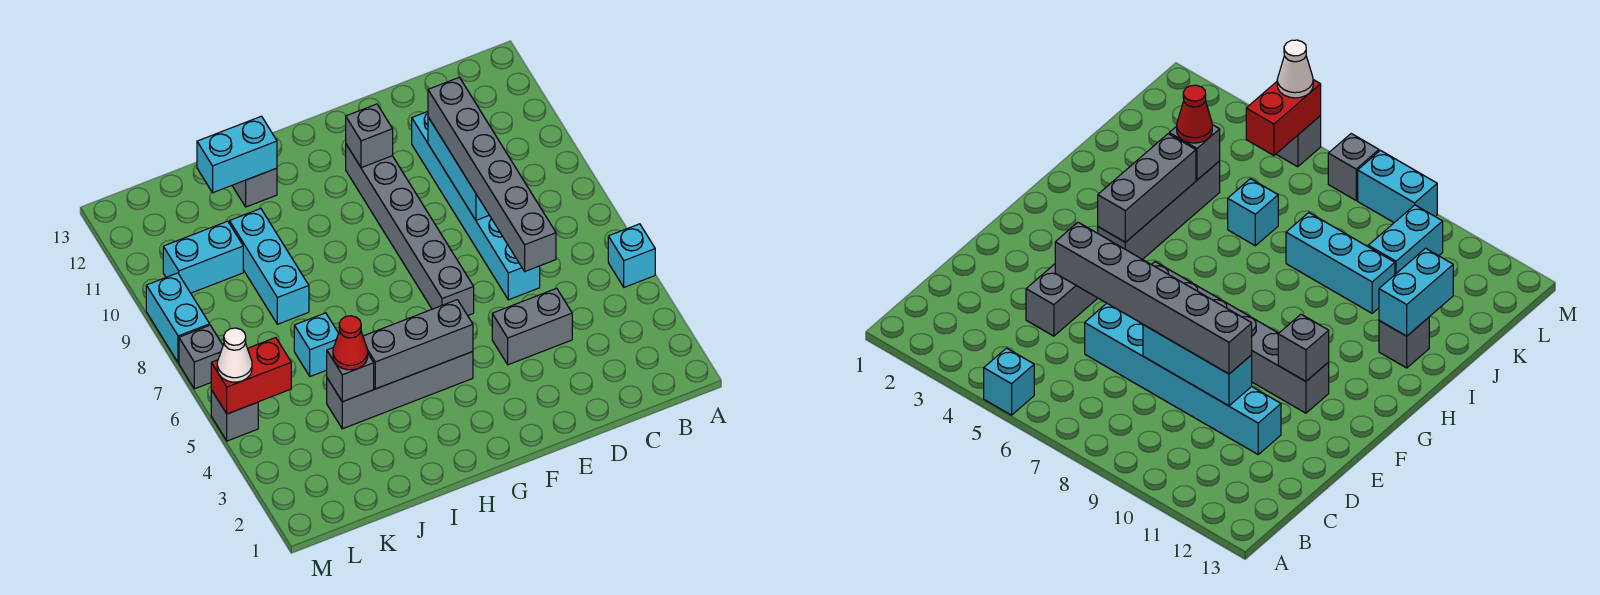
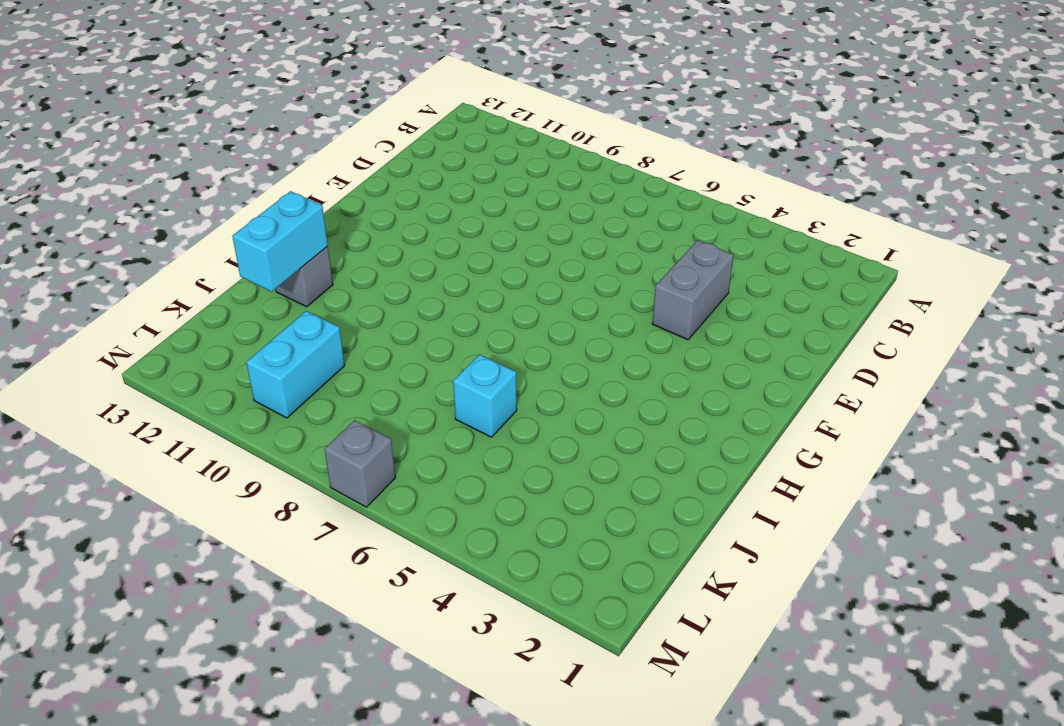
none -> cyan brick A5 level 1
none -> cyan brick D6:D11 level 1
none -> grey brick F6:F11 level 1

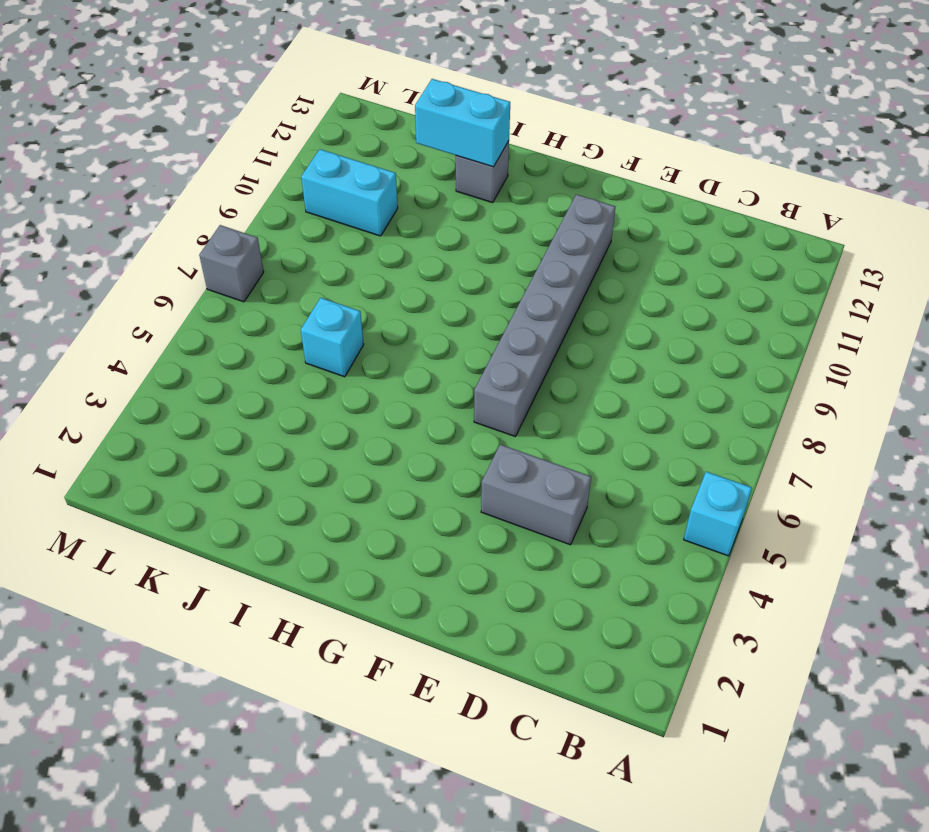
none -> cyan brick D6:D11 level 1
none -> grey brick G4:J4 level 1
none -> cyan brick J8:J10 level 1

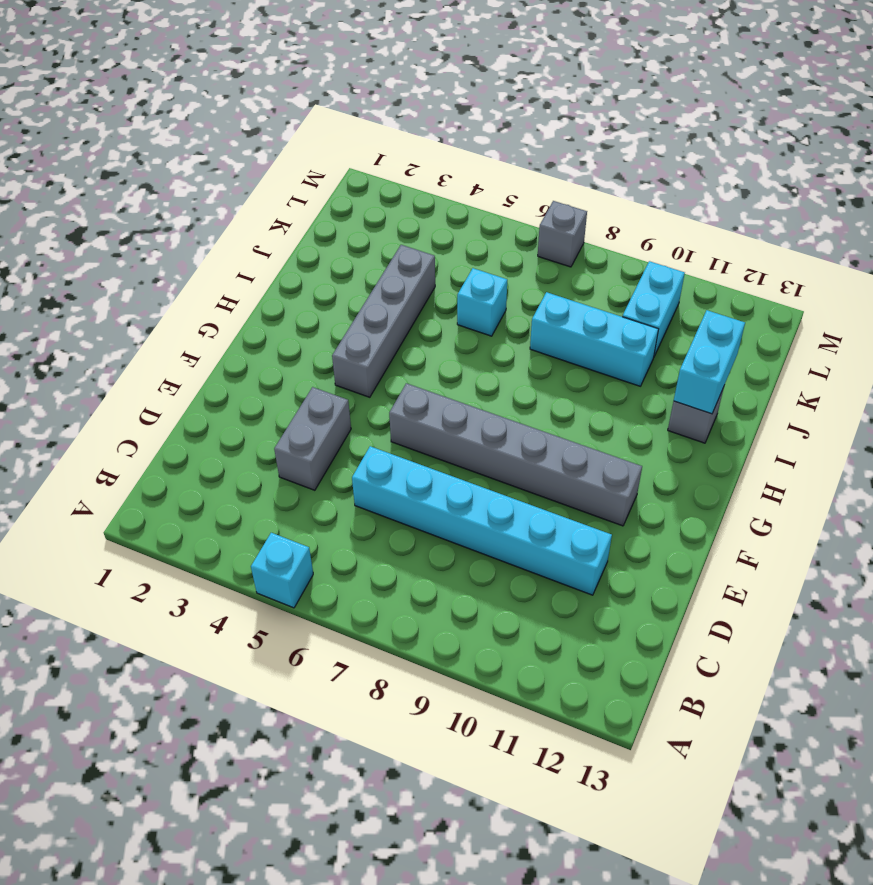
none -> grey brick M5 level 1
none -> cyan brick M8:M9 level 1
none -> cyan brick D8:D10 level 2

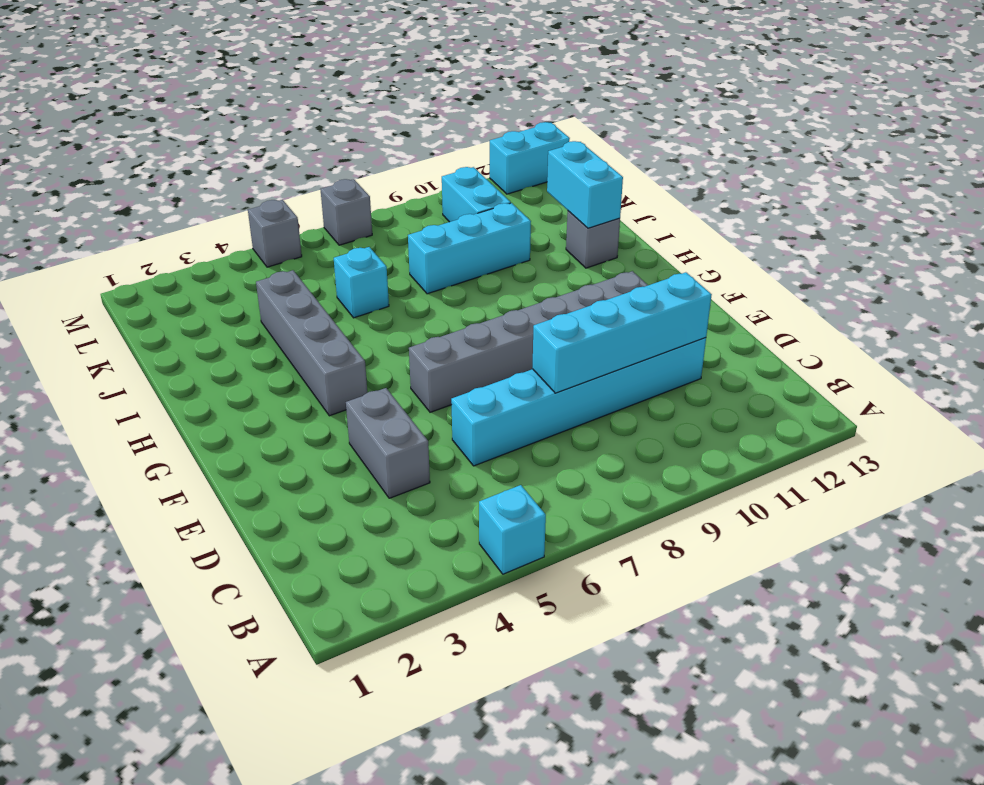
cyan brick D8:D11 level 2 -> cyan brick D8:D10 level 2
cyan brick M12:M13 level 1 -> cyan brick M8:M9 level 1
none -> grey brick F11 level 2
none -> grey brick G4:I4 level 2
none -> grey brick J4 level 2

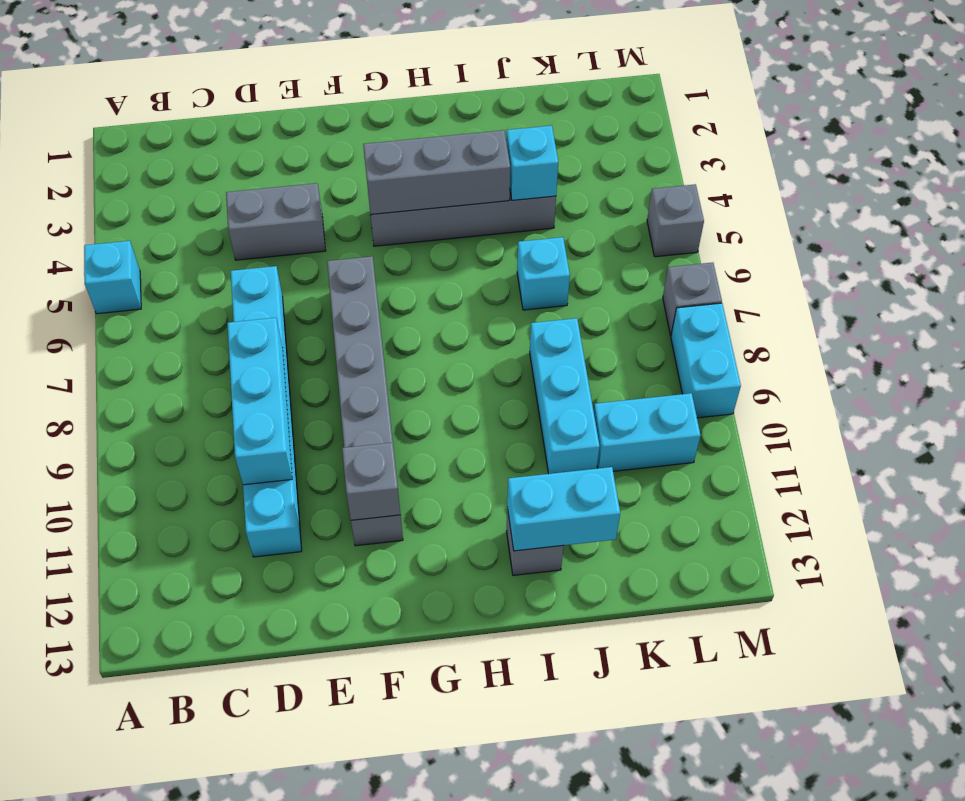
cyan brick J4 level 2 -> grey brick J4 level 2
none -> red brick L5:M5 level 2
none -> grey brick D5:D10 level 3
none -> red cone J4 level 3

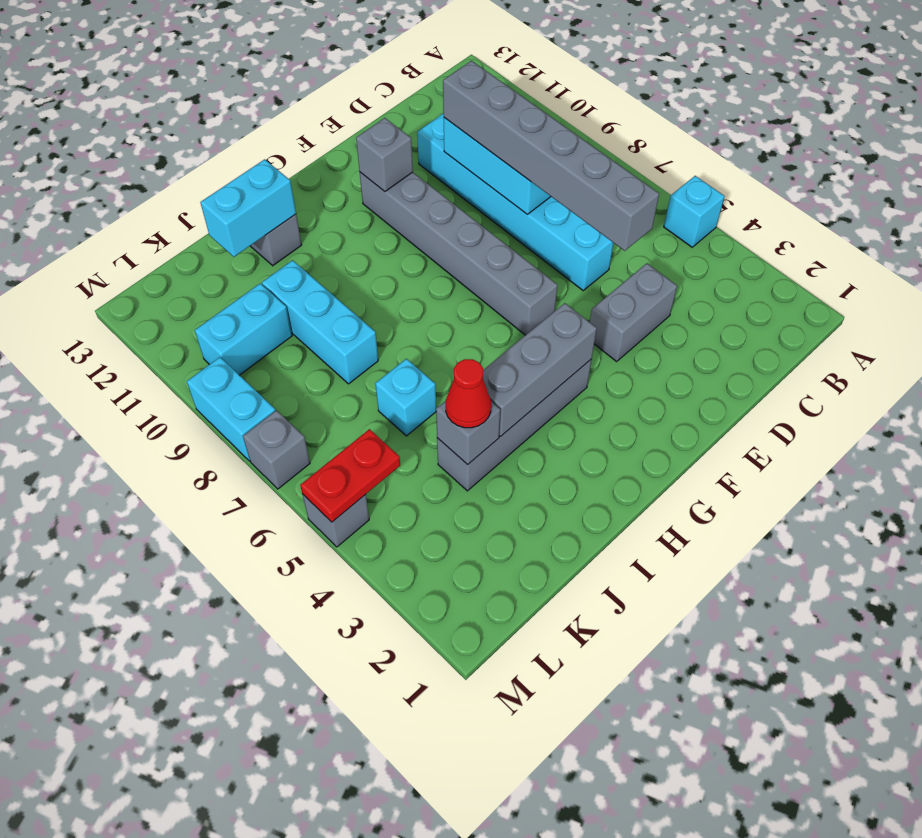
red plate L5:M5 level 2 -> red brick L5:M5 level 2
none -> white cone M5 level 3

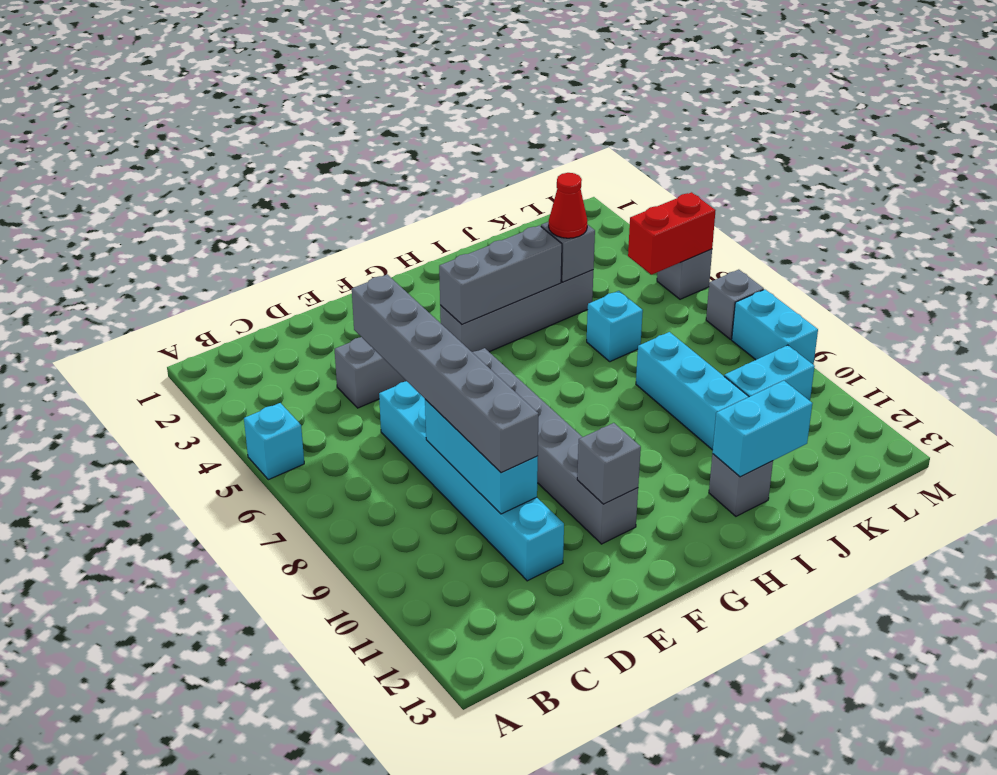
none -> white cone M5 level 3

